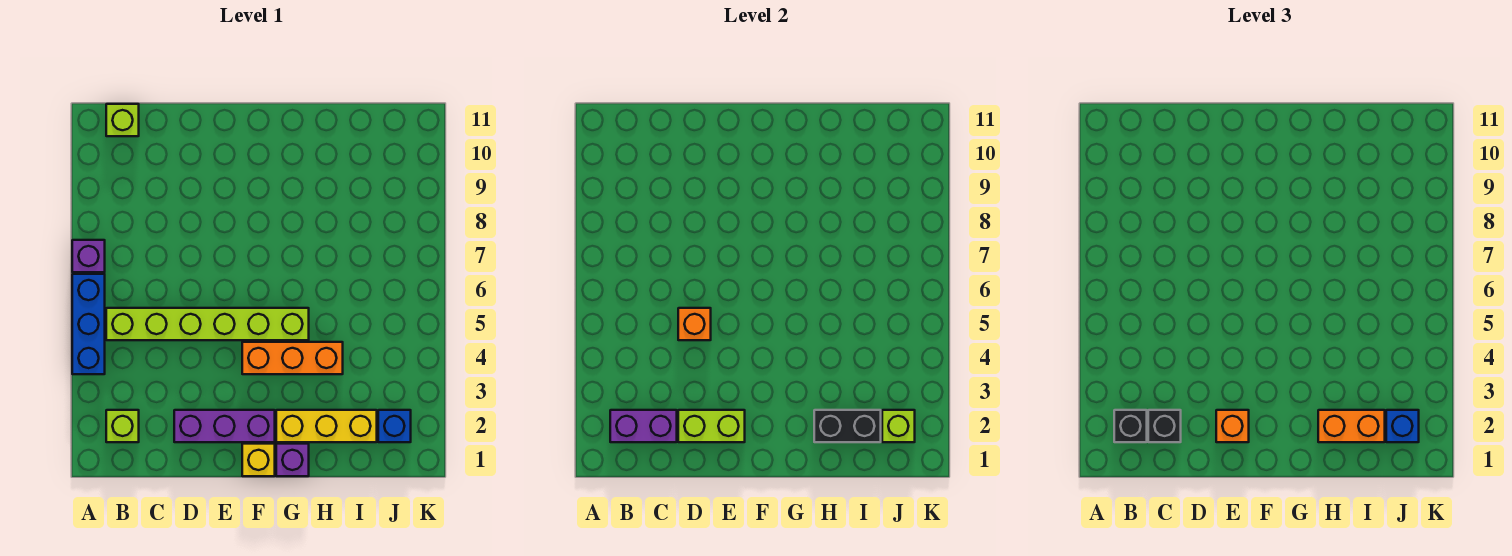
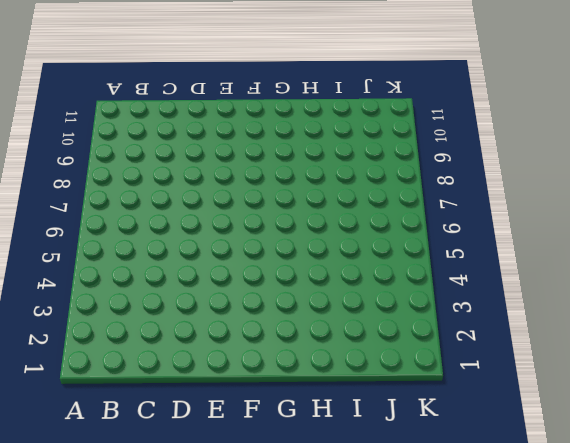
none -> blue brick A4:A6 level 1
none -> purple brick A7 level 1
none -> lime brick B2 level 1

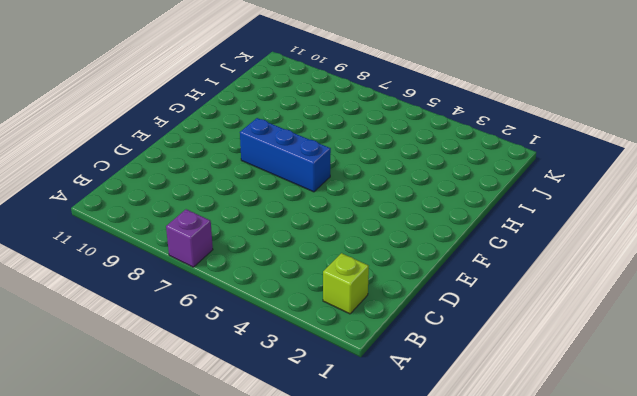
blue brick F6:F8 level 1 -> blue brick A4:A6 level 1
none -> lime brick B5:G5 level 1
none -> lime brick B11 level 1
none -> purple brick D2:F2 level 1

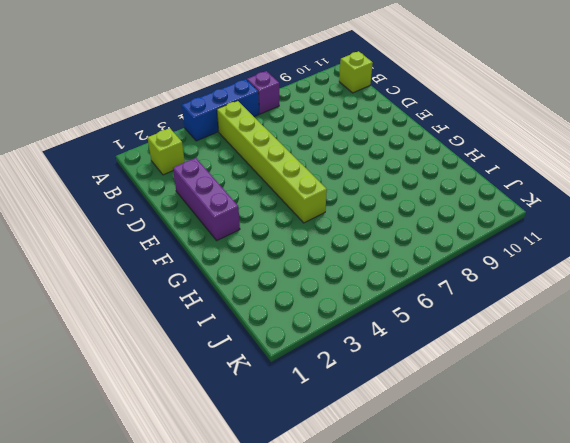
none -> yellow brick F1 level 1
none -> orange brick F4:H4 level 1
none -> purple brick G1 level 1

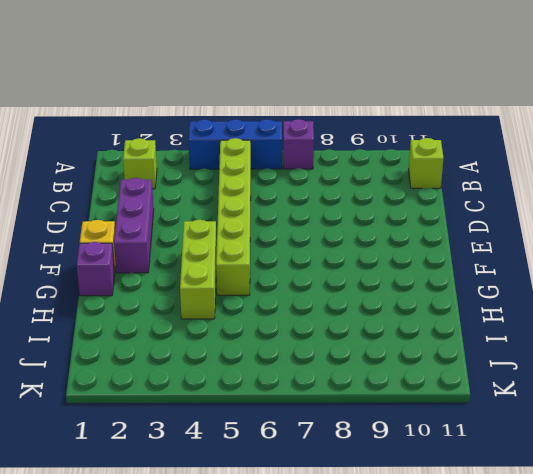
lime brick F4:H4 level 1 -> orange brick F4:H4 level 1
none -> yellow brick G2:I2 level 1
none -> blue brick J2 level 1
none -> purple brick B2:C2 level 2

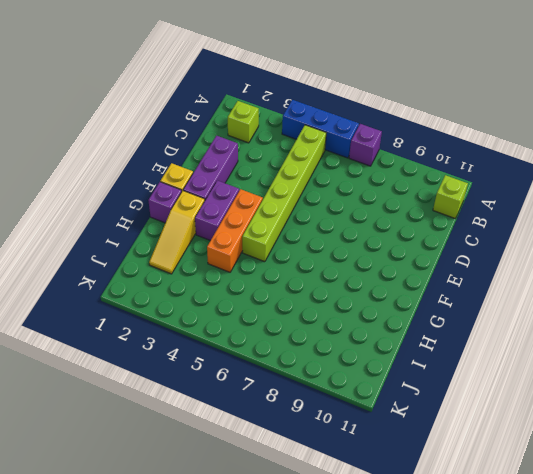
purple brick F3:G3 level 1 -> purple brick B2:C2 level 2
yellow slope G2:I2 level 1 top G -> yellow brick G2:I2 level 1
none -> blue brick J2 level 1
none -> lime brick D2:E2 level 2
none -> orange brick D5 level 2

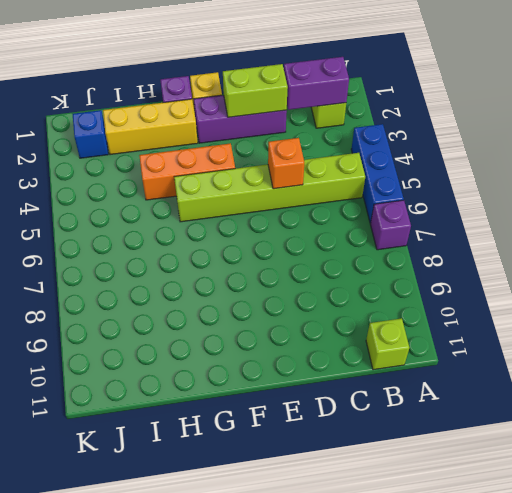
none -> black brick H2:I2 level 2
none -> lime brick J2 level 2
none -> black brick B2 level 3

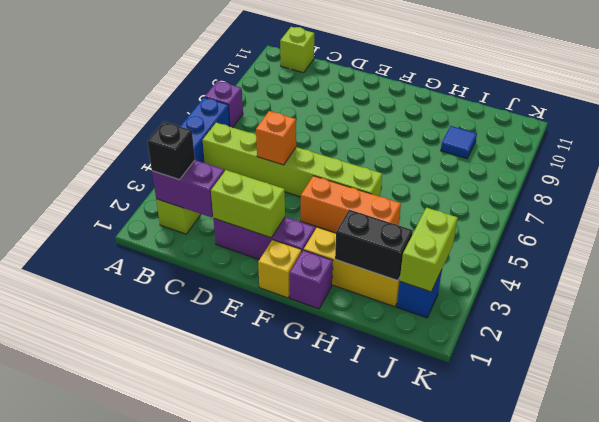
blue tile I9 level 1 -> none
lime brick J2:J3 level 2 -> lime brick J2 level 2
none -> black brick C2 level 3
none -> orange brick E2 level 3
none -> orange brick H2:I2 level 3

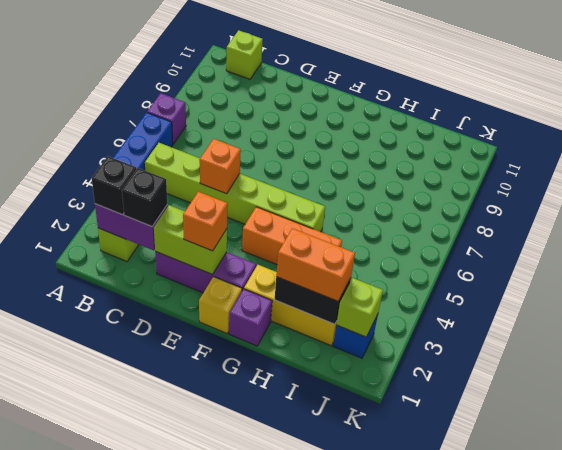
none -> blue brick J2 level 3

